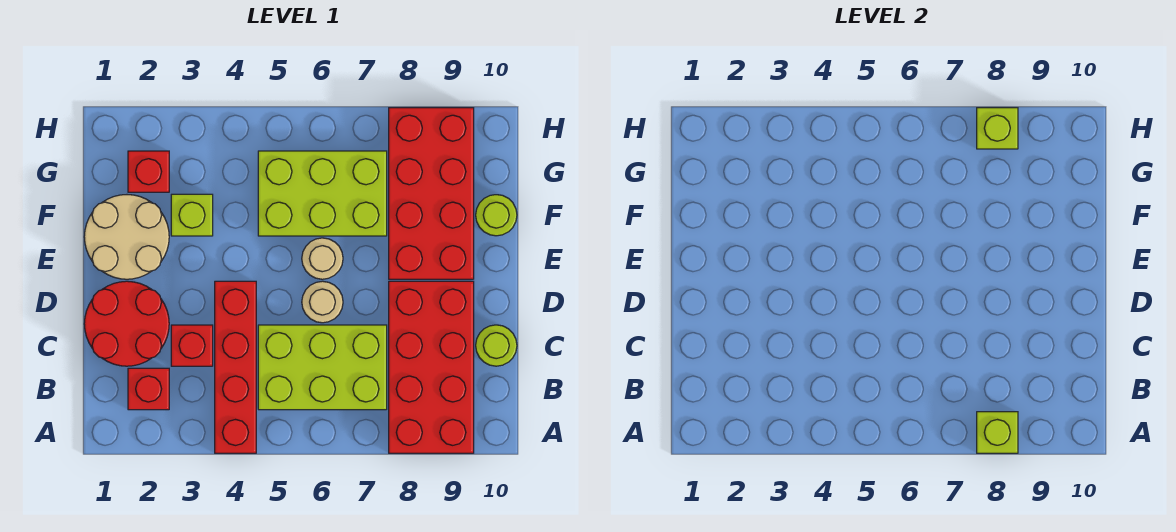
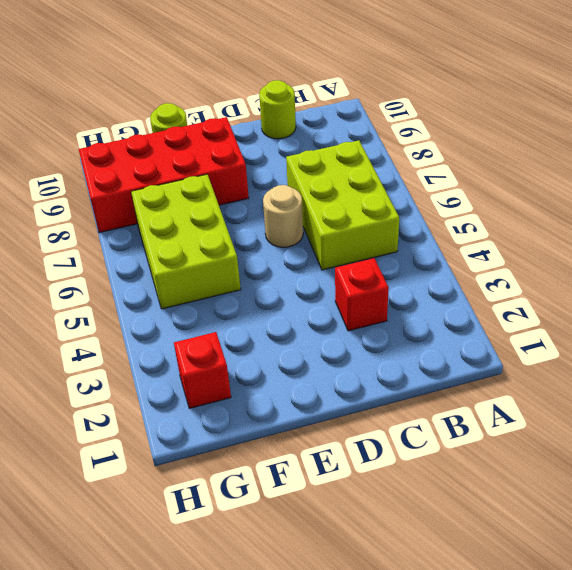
none -> red brick A4:D4 level 1
none -> red brick A8:D9 level 1
none -> red brick B2 level 1

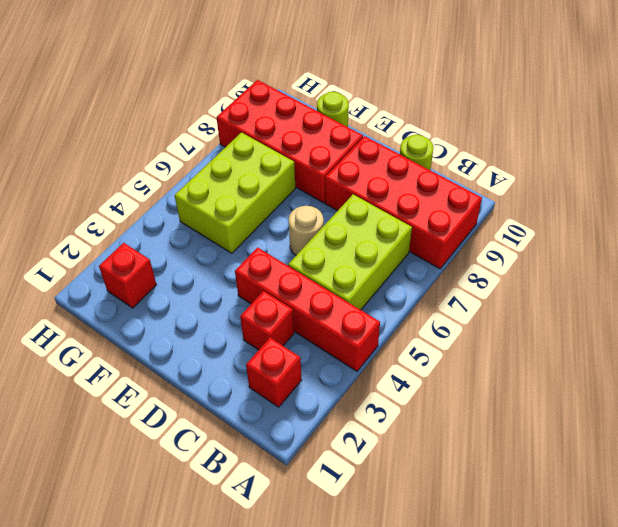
none -> red round brick C1:D2 level 1
none -> tan round brick E1:F2 level 1
none -> tan round brick E6 level 1

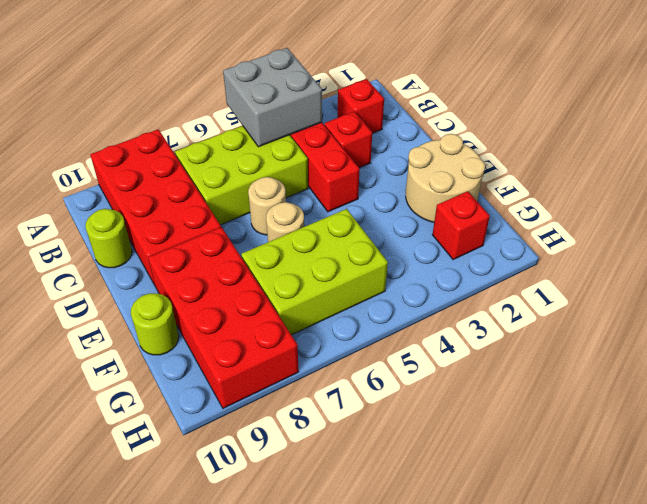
grey brick A4:B5 level 2 -> none
none -> red round brick C1:D2 level 1
none -> lime brick F3 level 1
none -> lime brick A8 level 2

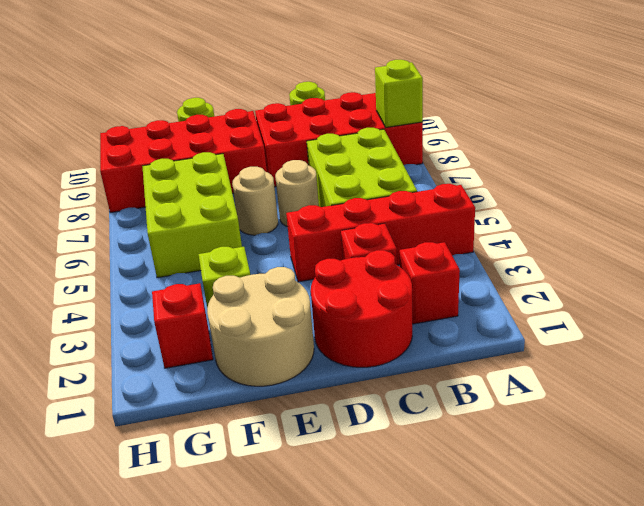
none -> lime brick H8 level 2

